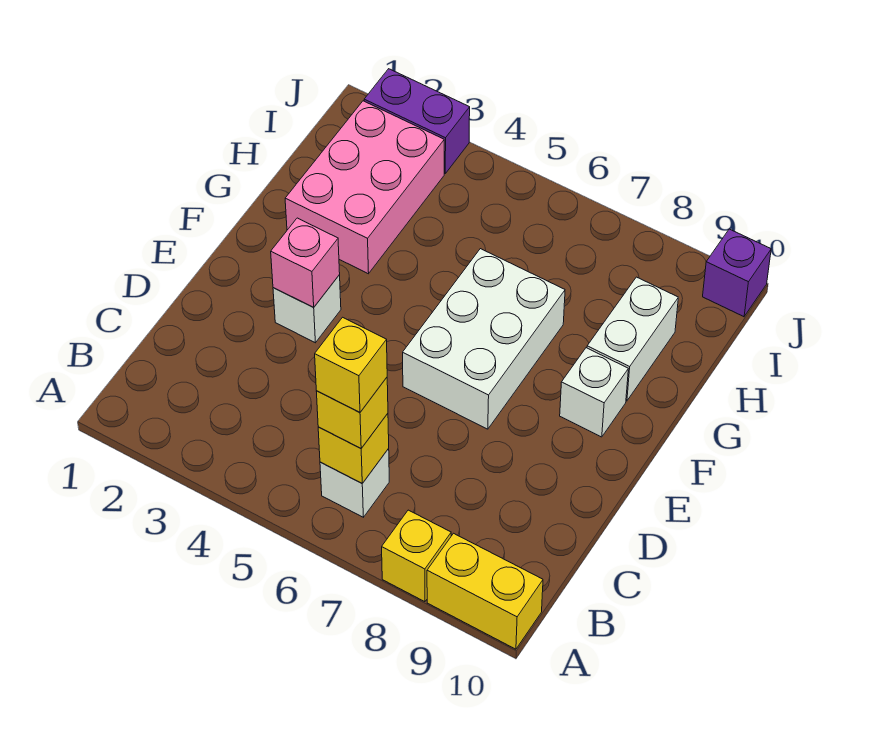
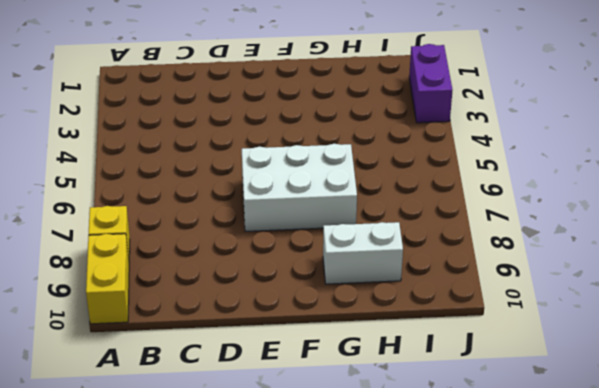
none -> white brick B6 level 1
none -> white brick E3 level 1
none -> white brick F9 level 1

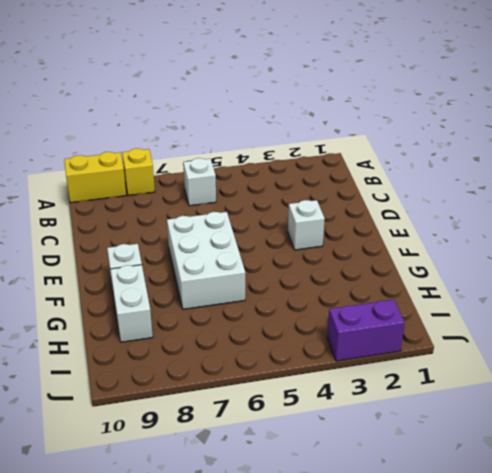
none -> pink brick G2:I3 level 1
none -> purple brick J10 level 1
none -> yellow brick B6 level 2

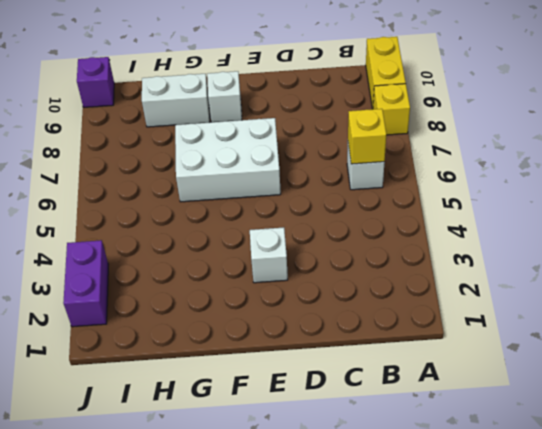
none -> pink brick G2:I3 level 1
none -> pink brick E3 level 2
none -> yellow brick B6 level 3

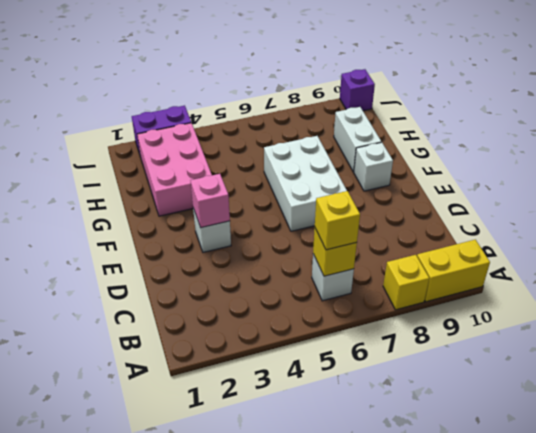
none -> yellow brick B6 level 4

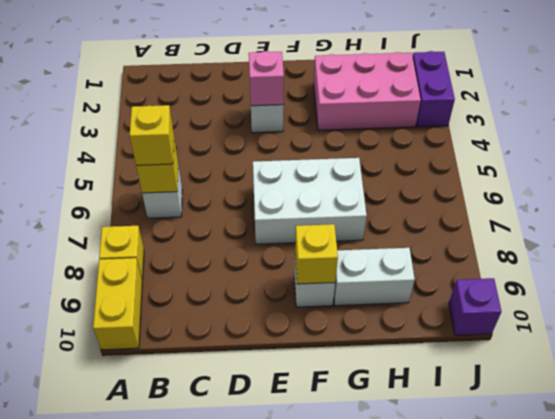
yellow brick F9 level 2 -> yellow brick B6 level 4

